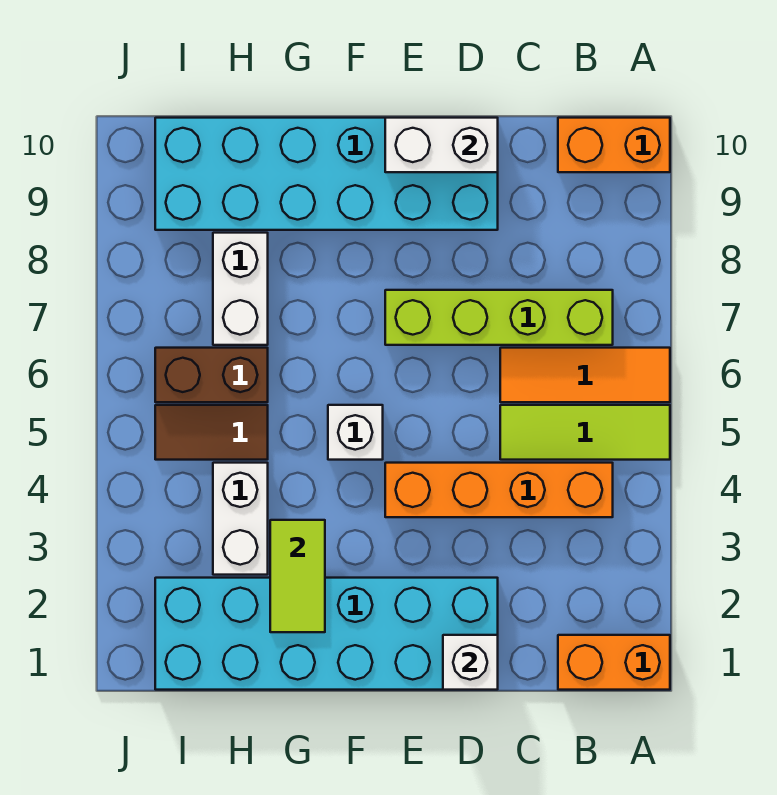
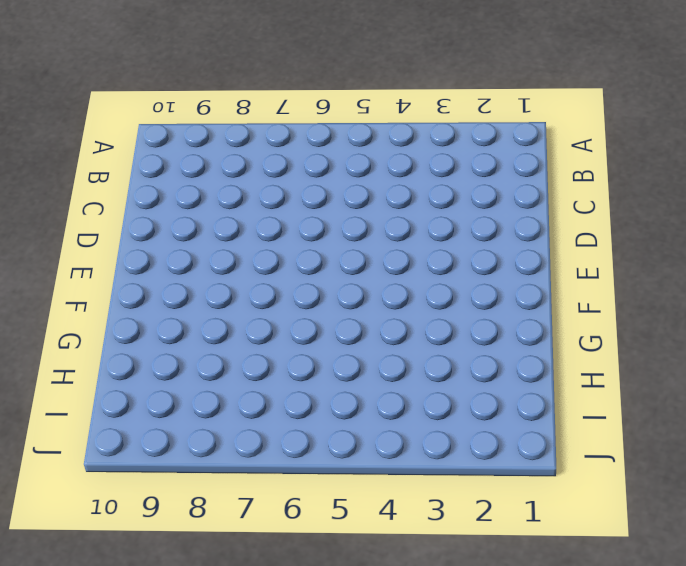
none -> orange brick A1:B1 level 1
none -> lime tile A5:C5 level 1
none -> orange tile A6:C6 level 1

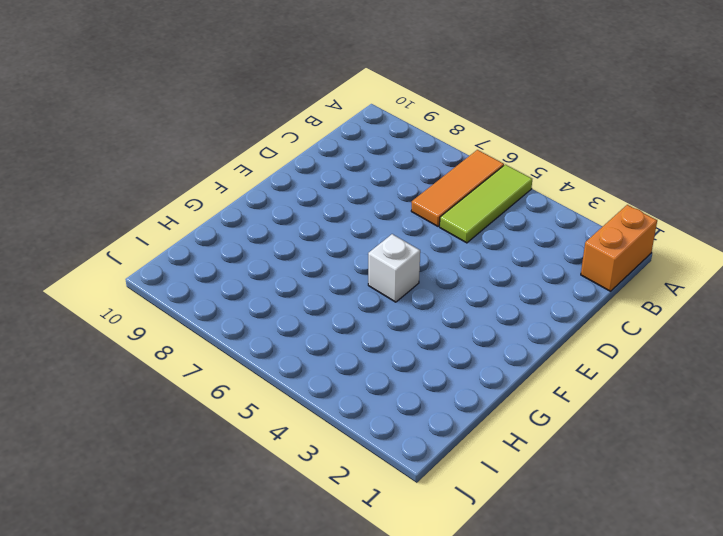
none -> orange brick A10:B10 level 1
none -> orange brick B4:E4 level 1
none -> lime brick B7:E7 level 1

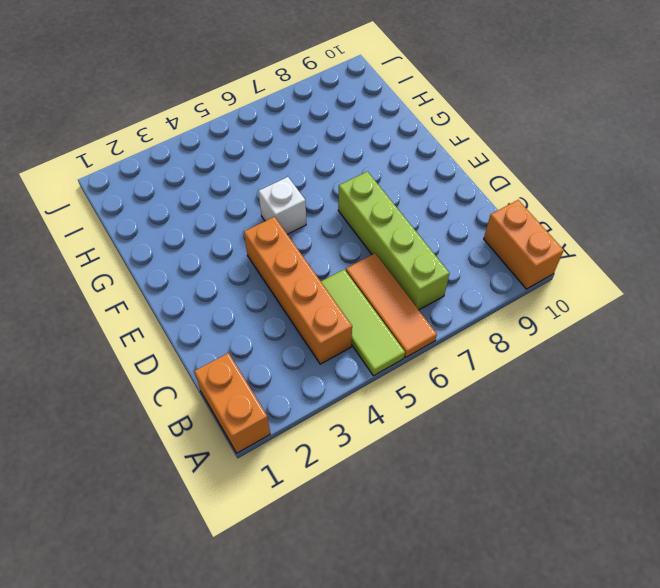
none -> cyan brick D1:I2 level 1
none -> cyan brick D9:I10 level 1
none -> white brick H3:H4 level 1

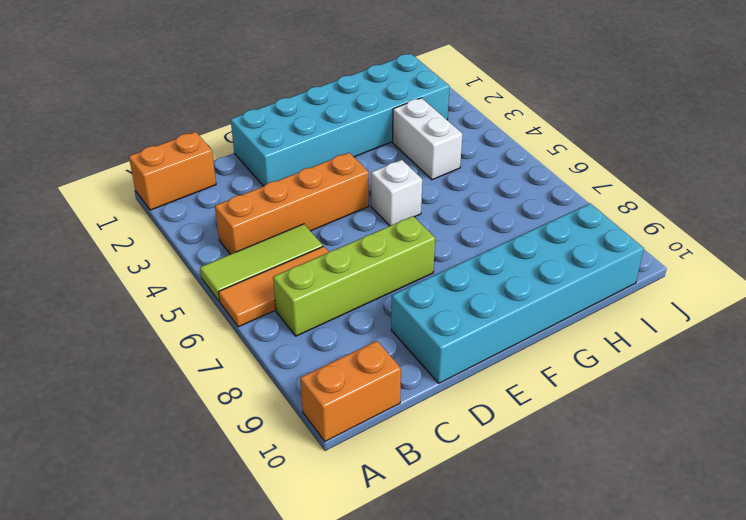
none -> brown tile H5:I5 level 1
none -> brown brick H6:I6 level 1
none -> white brick H7:H8 level 1

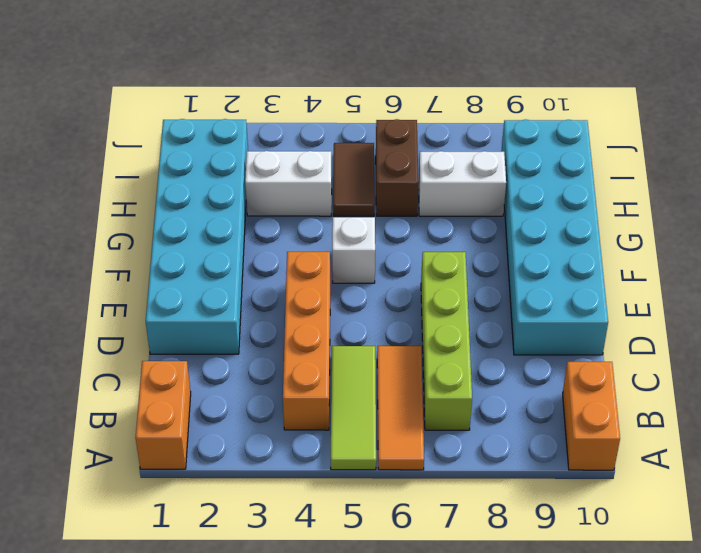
none -> white brick D1 level 2
none -> white brick D10:E10 level 2
none -> lime tile G2:G3 level 2

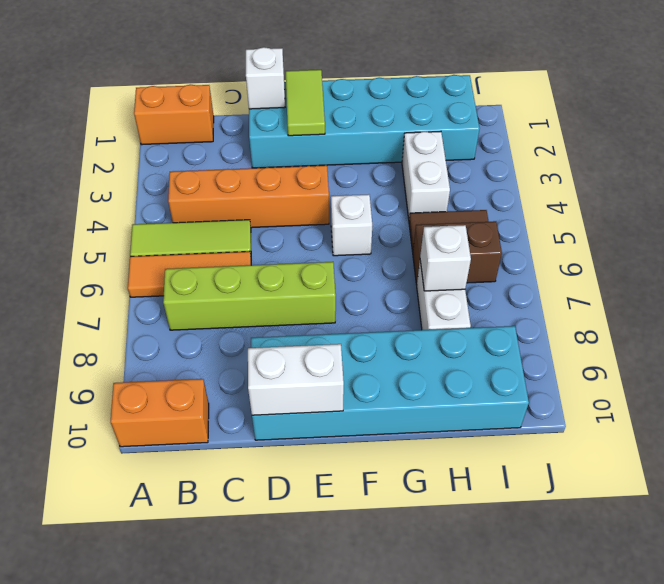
lime tile E1:E2 level 2 -> lime tile G2:G3 level 2
white brick H7 level 2 -> none

